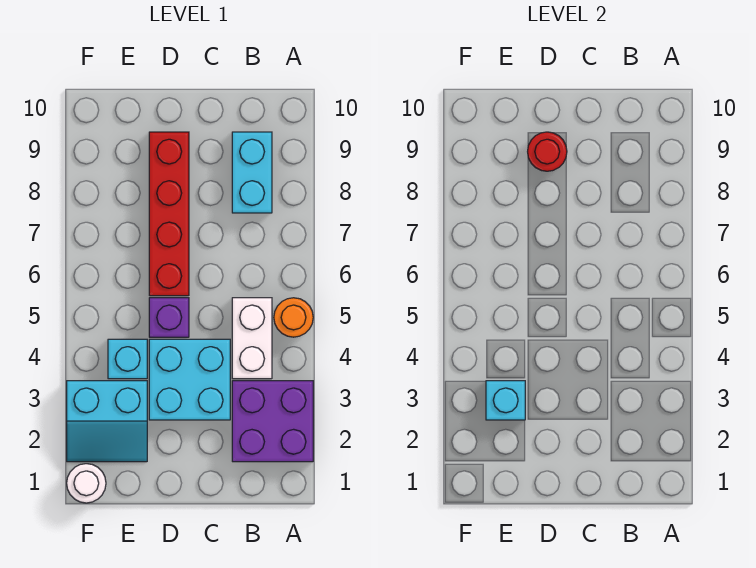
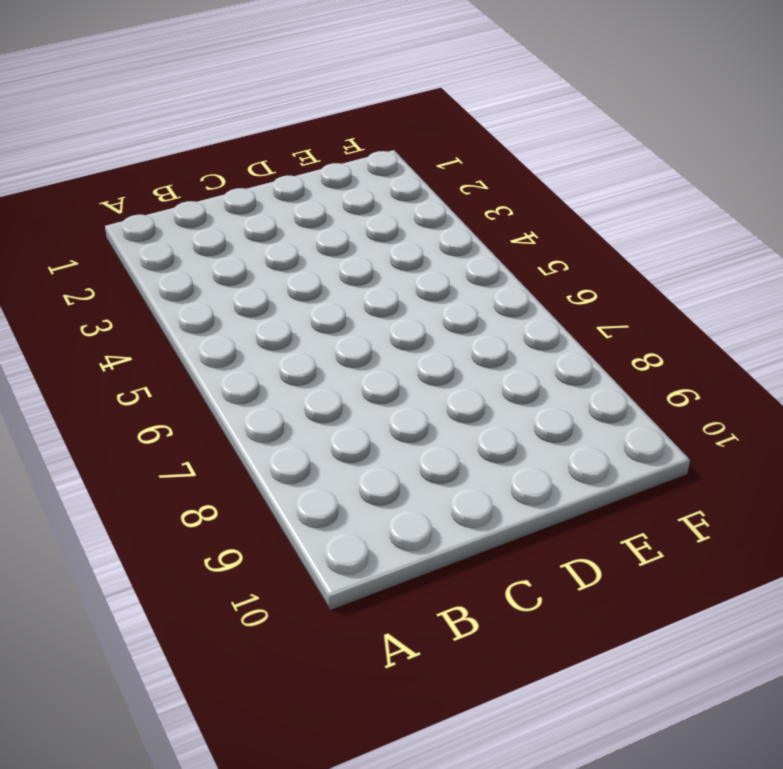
none -> purple brick A2:B3 level 1
none -> orange round brick A5 level 1
none -> white brick B4:B5 level 1

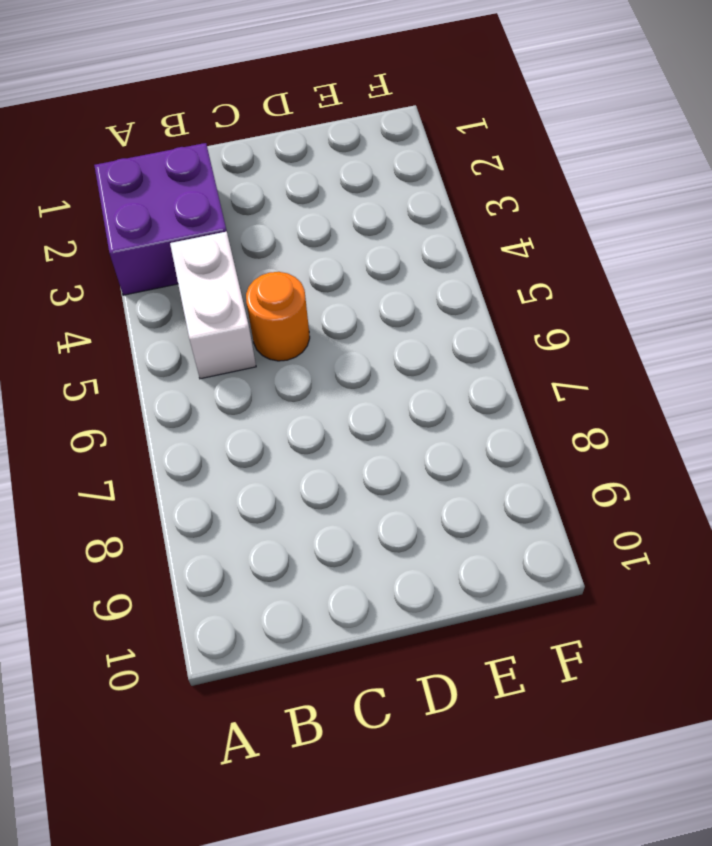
orange round brick C5 level 1 -> orange round brick A5 level 1
none -> cyan brick B8:B9 level 1
none -> cyan brick C3:D4 level 1
none -> purple brick D5 level 1

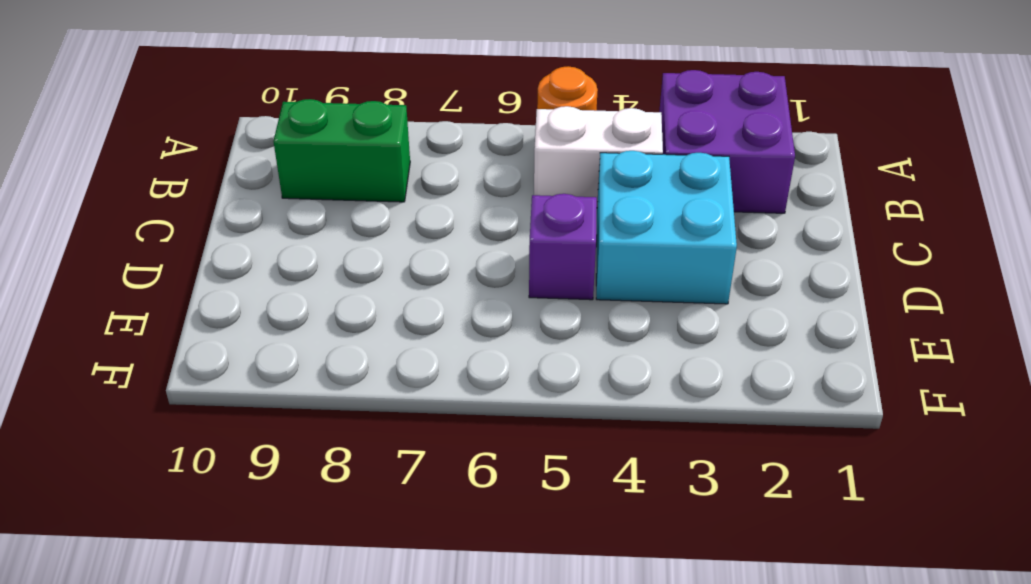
green brick B8:B9 level 1 -> cyan brick B8:B9 level 1
none -> red brick D6:D9 level 1
none -> cyan slope E2:F3 level 1 top 3
none -> cyan brick E4 level 1

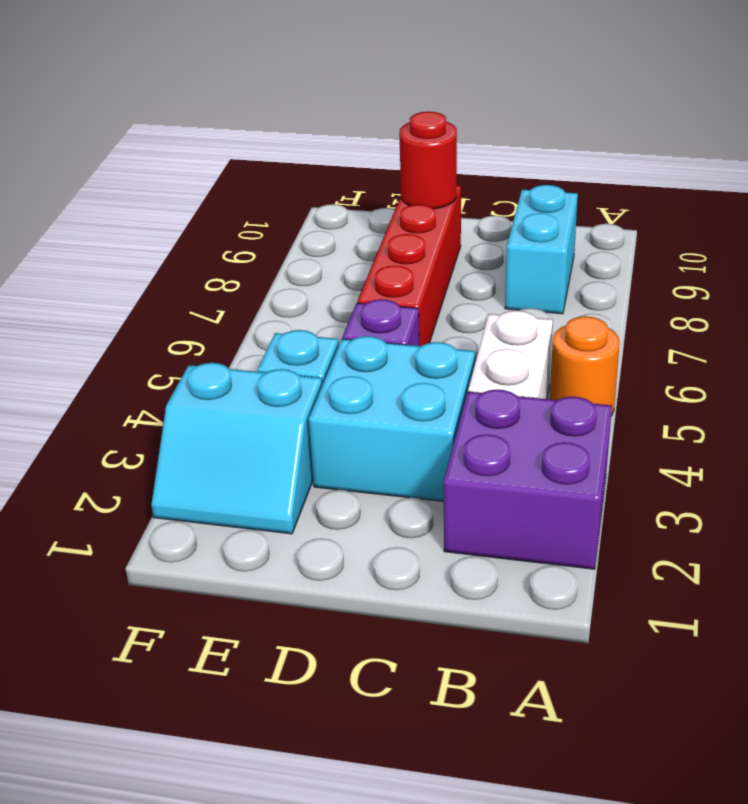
none -> white round brick F1 level 1
none -> cyan brick E3 level 2

